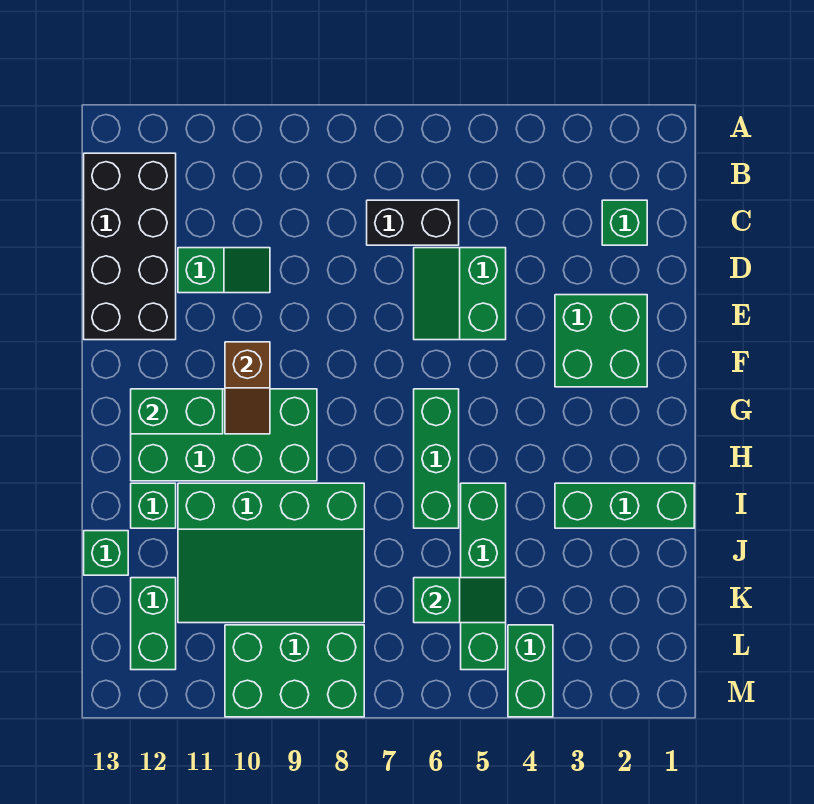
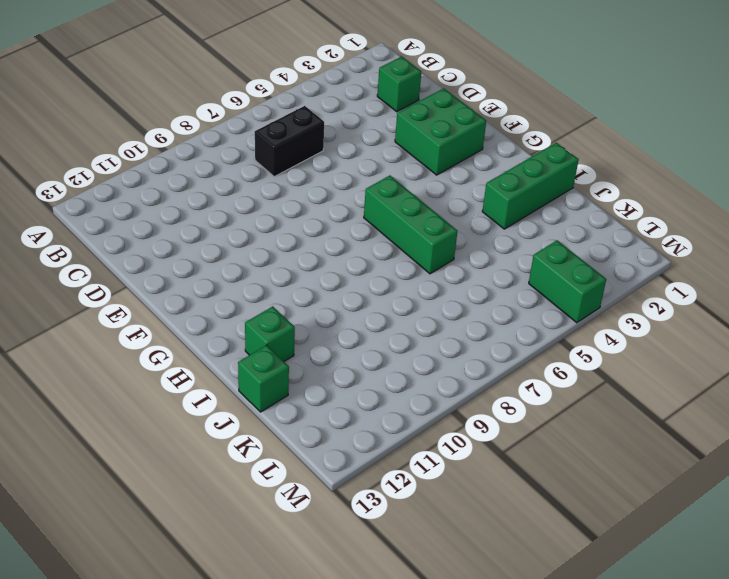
none -> black brick B12:E13 level 1
none -> green slope D5:E6 level 1 top 5
none -> green slope D10:D11 level 1 top 11

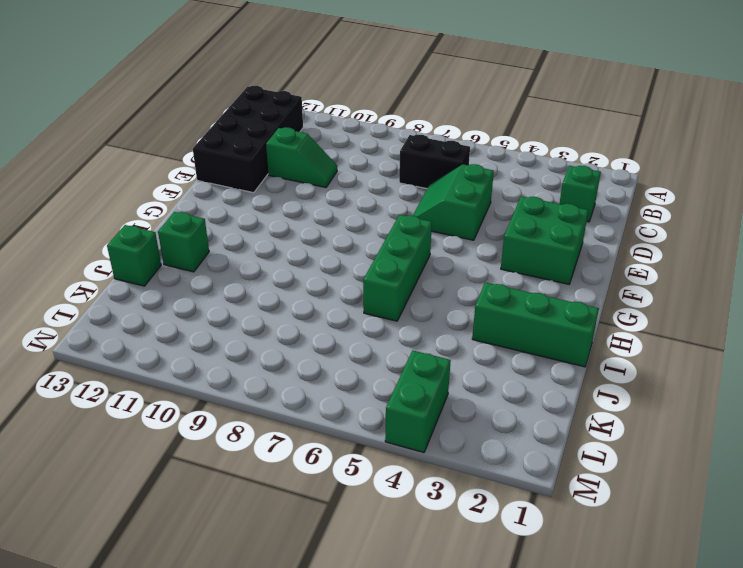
none -> green brick G9:H12 level 1
none -> green brick I5:L5 level 1
none -> green slope I8:K11 level 1 top I

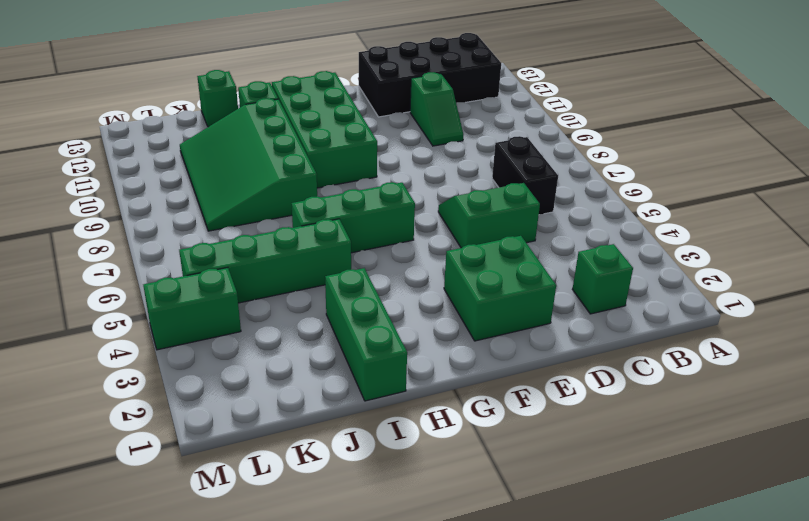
none -> green brick K12:L12 level 1
none -> green brick L8:M10 level 1
none -> brown slope F10:G10 level 2 top F

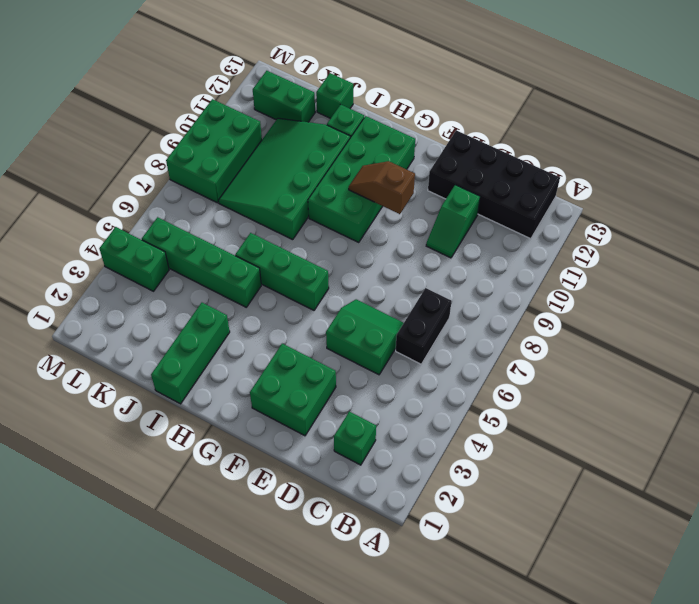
none -> green brick G11:G12 level 2
none -> green slope K5:K6 level 2 top 6

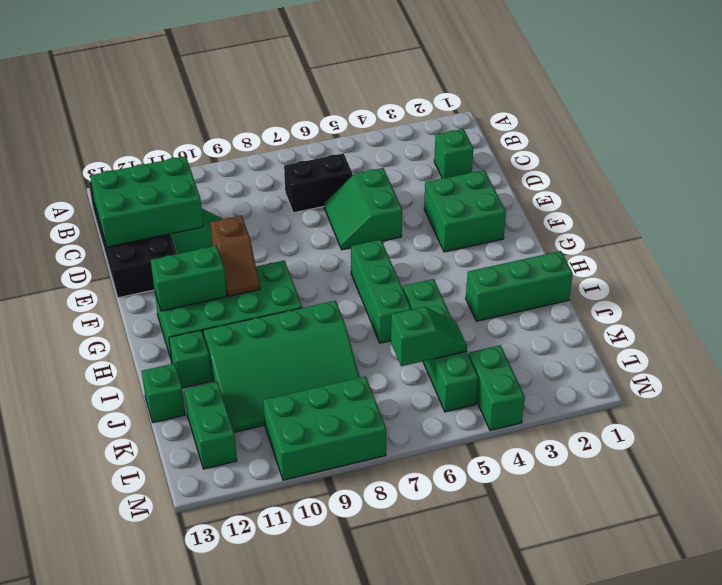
green brick C11:D13 level 2 -> none

